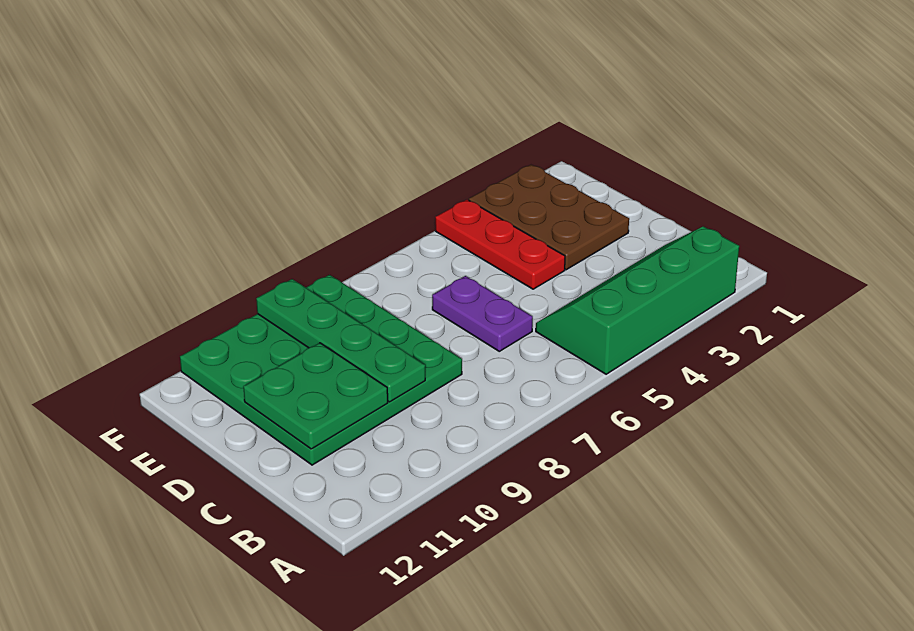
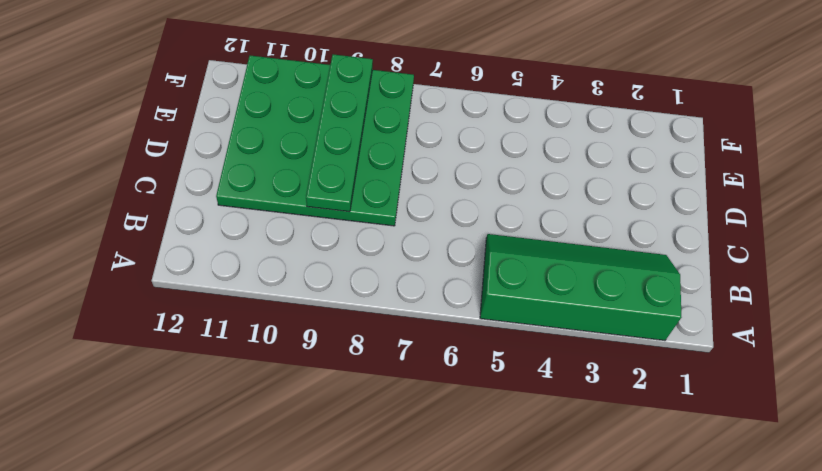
none -> purple plate C6:D6 level 1
none -> brown plate D2:F3 level 1

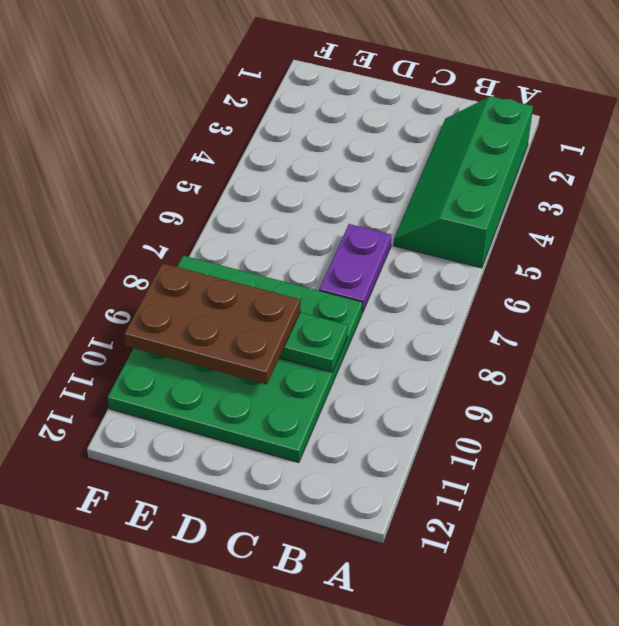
purple plate C6:C7 level 1 -> purple plate C6:D6 level 1
brown plate D9:F10 level 3 -> brown plate D2:F3 level 1
none -> red plate D4:F4 level 1
none -> green plate C10:D11 level 2

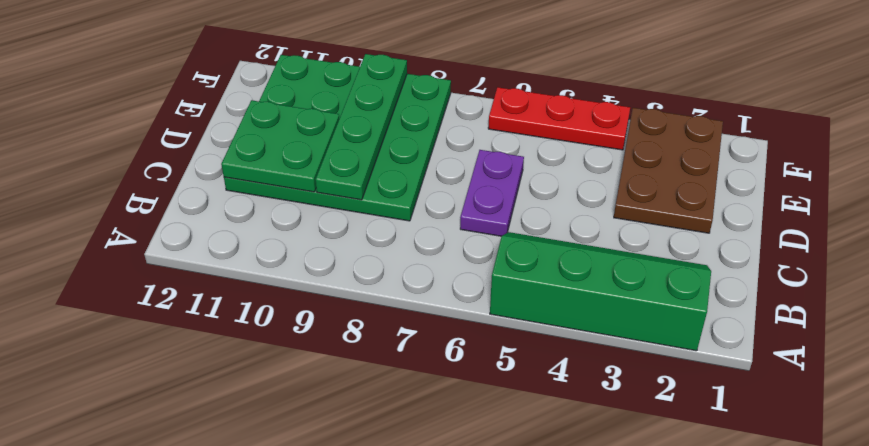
red plate F4:F6 level 1 -> red plate D4:F4 level 1

